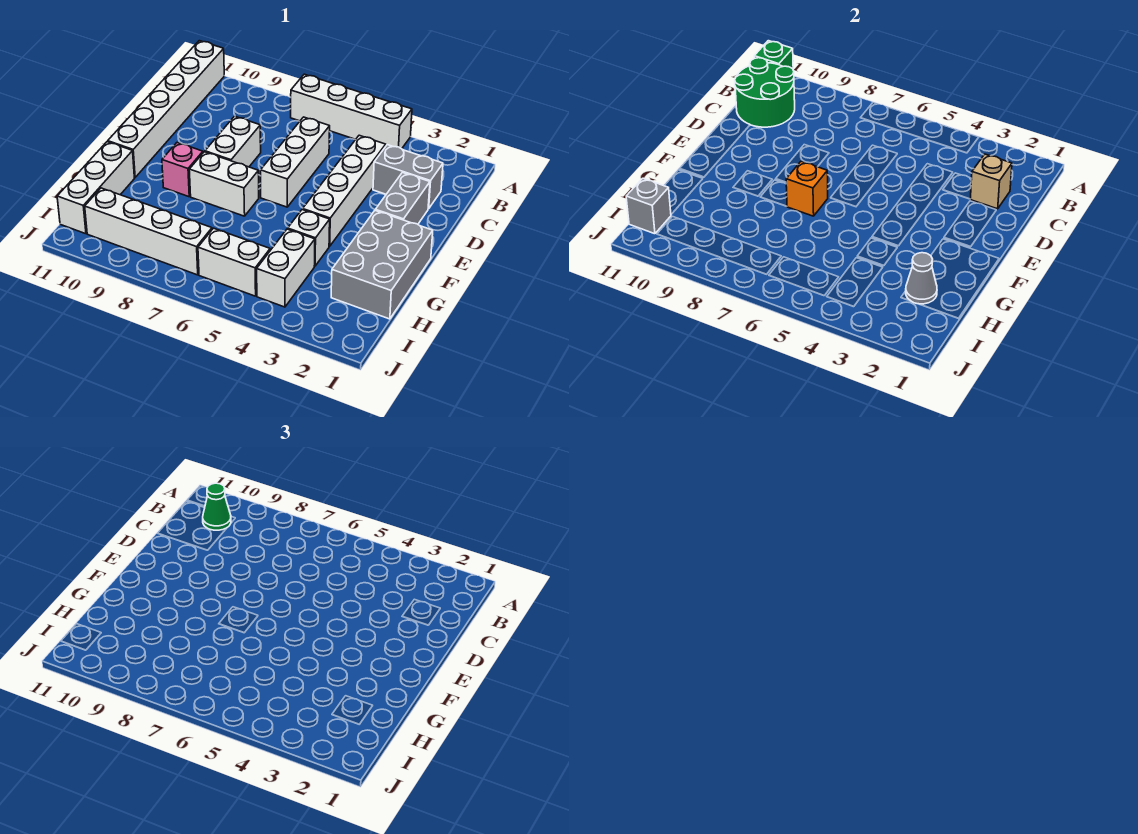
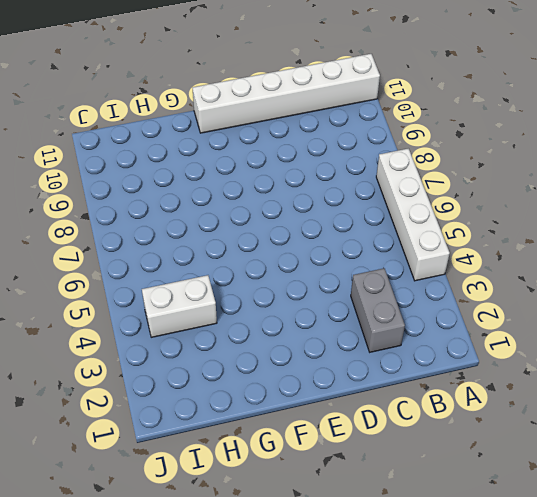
none -> white brick C4:F4 level 1
none -> white brick C6:E6 level 1
none -> grey brick D2:E2 level 1

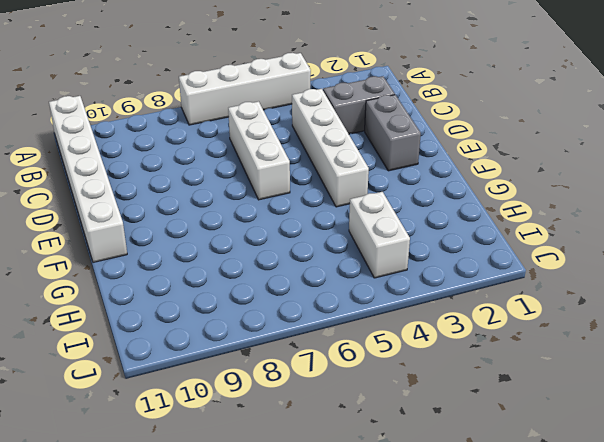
none -> white brick D8:E8 level 1
none -> grey brick F1:H2 level 1
none -> white brick F7:F8 level 1

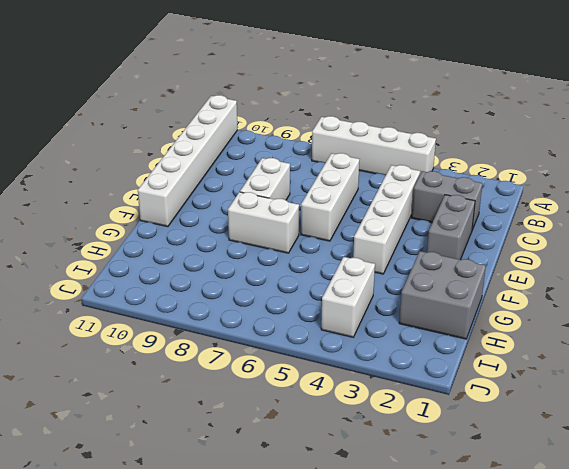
grey brick G1:H2 level 1 -> grey brick F1:H2 level 1
none -> pink brick F9 level 1
none -> white brick G4 level 1
none -> white brick G11:I11 level 1

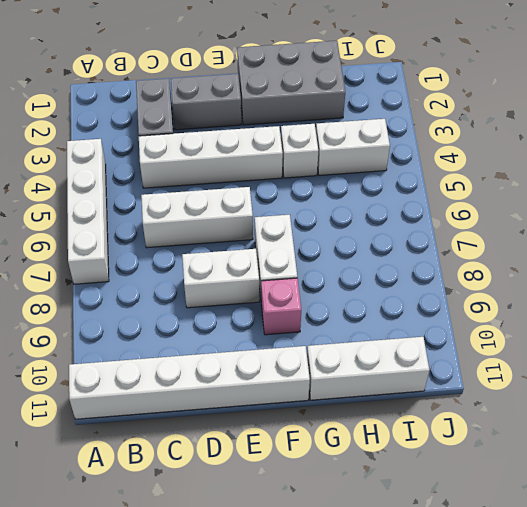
none -> white brick I5:I6 level 1
none -> white brick I7:I10 level 1
none -> green brick A11 level 2

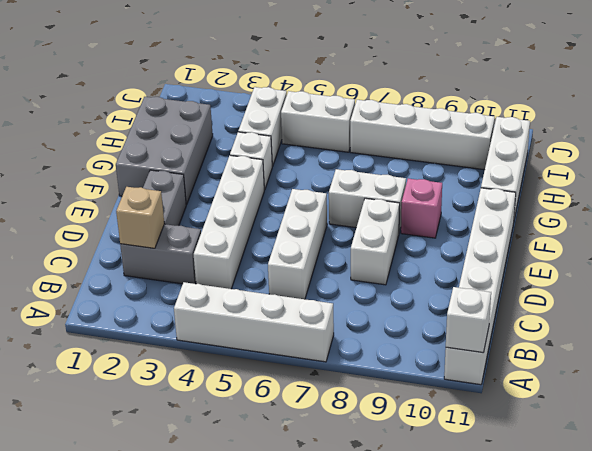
white brick A11 level 2 -> green brick A11 level 2
none -> green round brick B10:C11 level 2
none -> orange brick F7 level 2
none -> grey cone H2 level 2

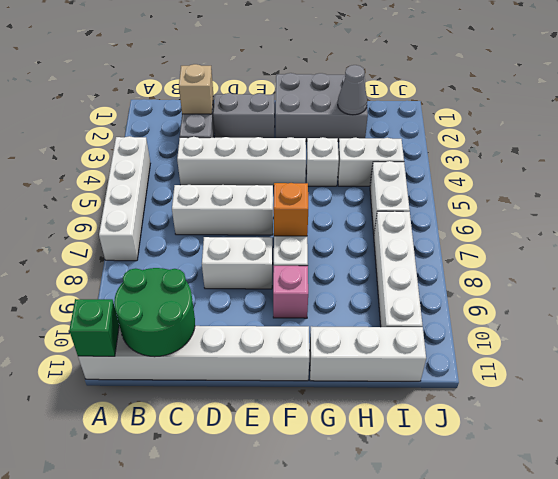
none -> grey brick I11 level 2
none -> green cone B10 level 3

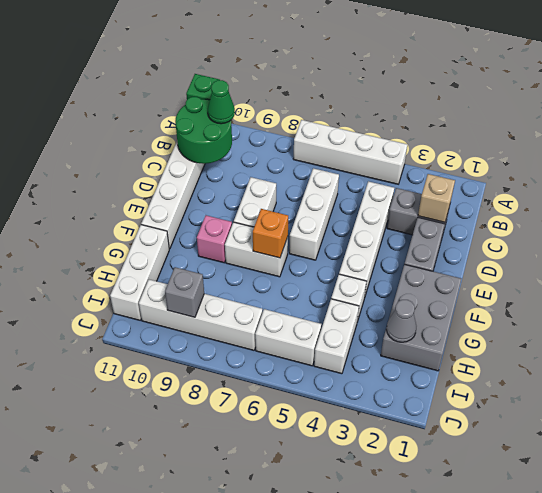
grey brick I9 level 2 -> grey brick I11 level 2

